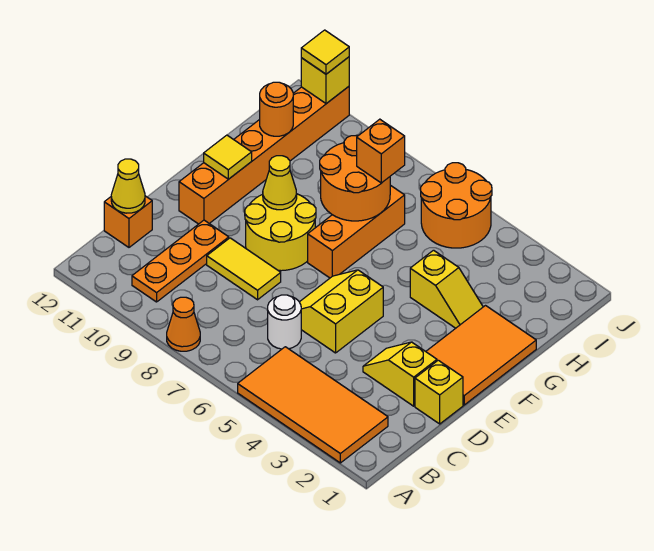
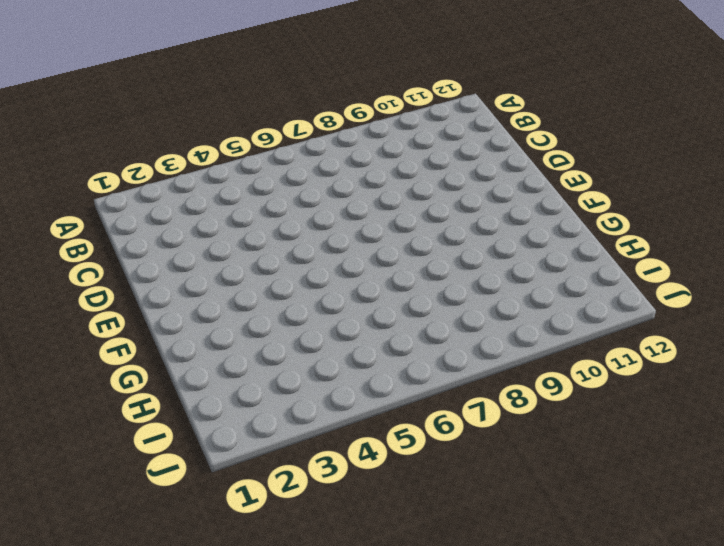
none -> orange tile A2:B5 level 1
none -> orange cone A8 level 1
none -> orange plate B10:D10 level 1

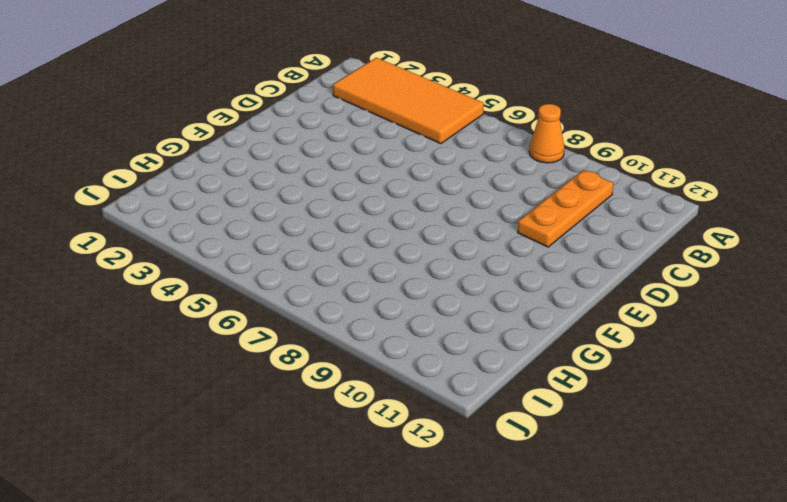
none -> white round brick C6 level 1
none -> orange brick C12 level 1
none -> yellow brick D1 level 1

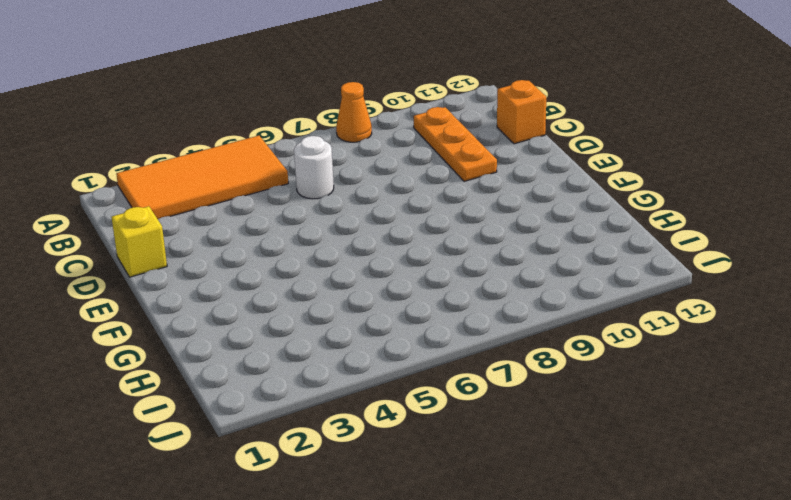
none -> yellow slope D2:D3 level 1 top 2
none -> yellow slope D5:E6 level 1 top 5
none -> yellow tile D8:D9 level 1

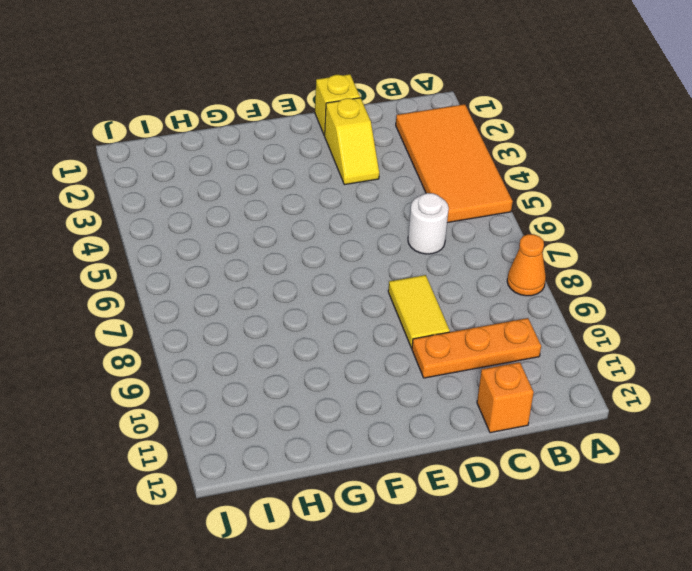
none -> yellow slope D5:E6 level 1 top 5
none -> orange tile E1:G2 level 1
none -> yellow round brick E8:F9 level 1

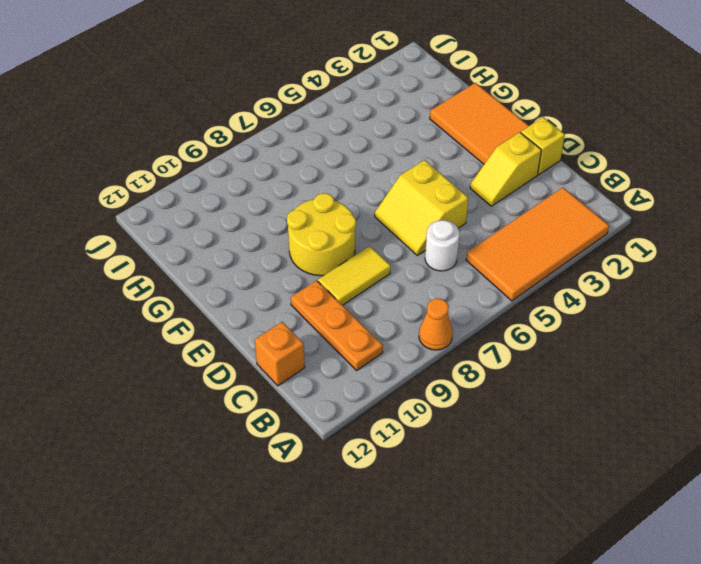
none -> orange brick E11:J11 level 1
none -> orange brick F7:H7 level 1
none -> yellow slope G3:G4 level 1 top 4

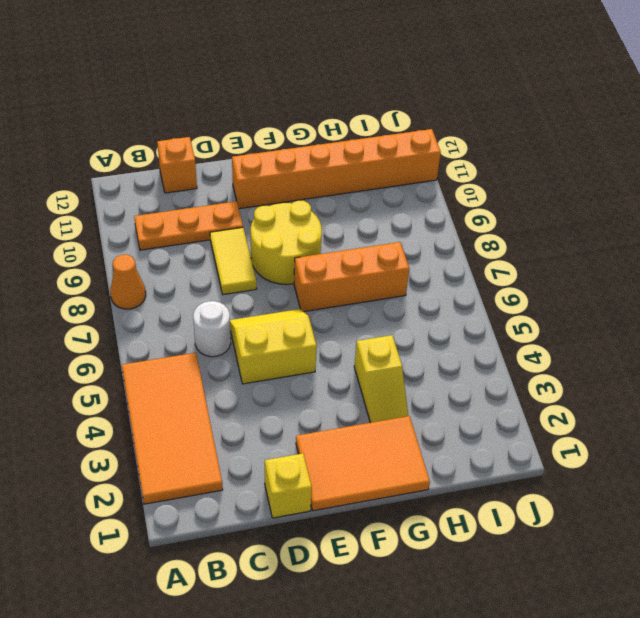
none -> yellow slope D2:D3 level 1 top 2
none -> orange round brick I5:J6 level 1
none -> yellow cone C12 level 2

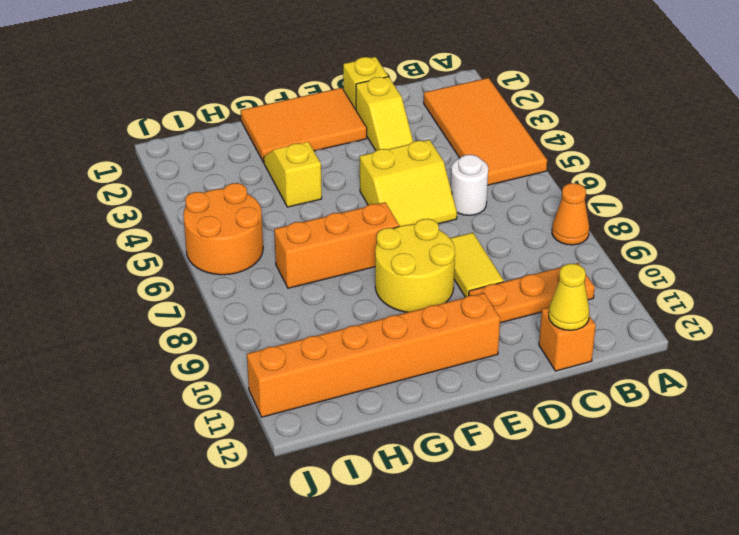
none -> yellow cone F9 level 2
none -> yellow tile F11 level 2
none -> orange round brick G7:H8 level 2

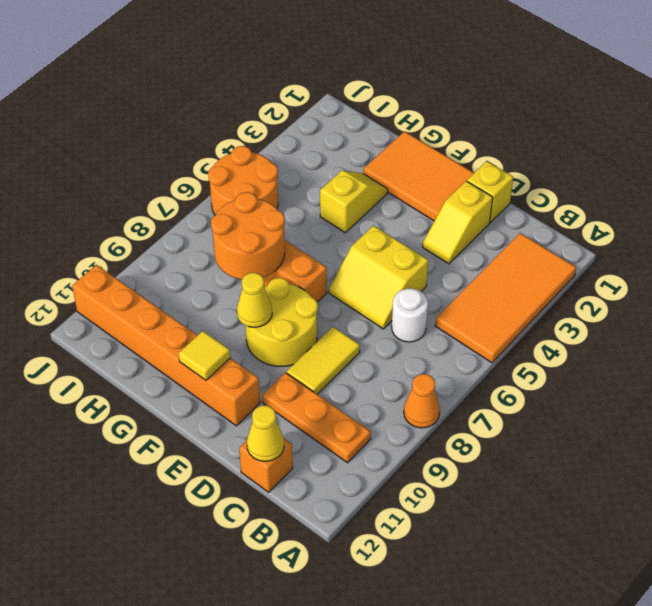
none -> orange round brick H11 level 2
none -> yellow brick J11 level 2
none -> orange brick H7 level 3

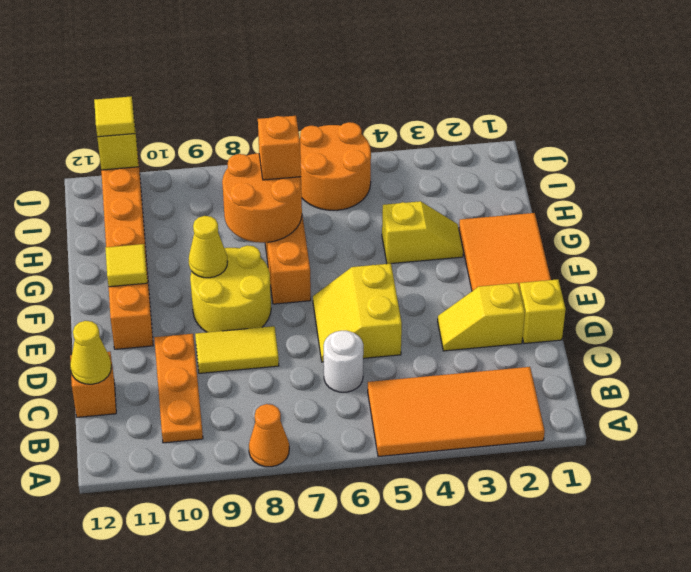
none -> orange round brick H11 level 2

